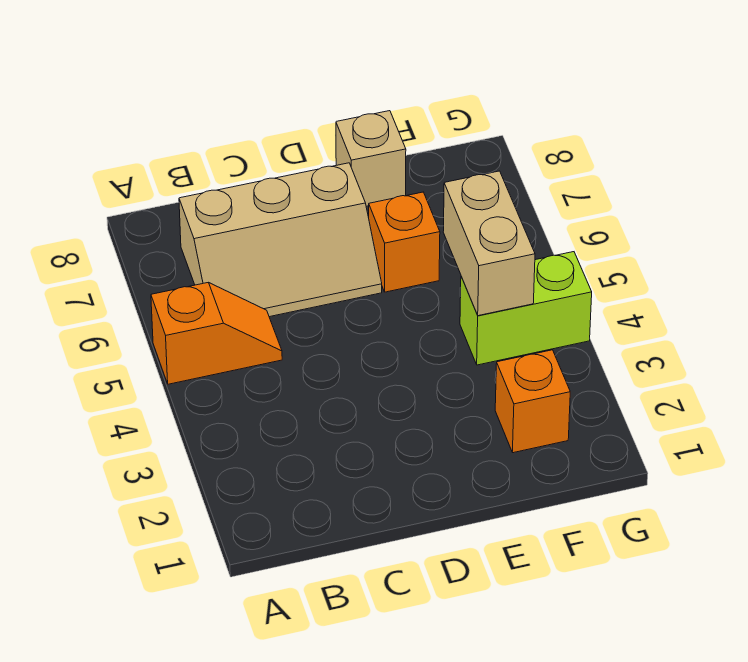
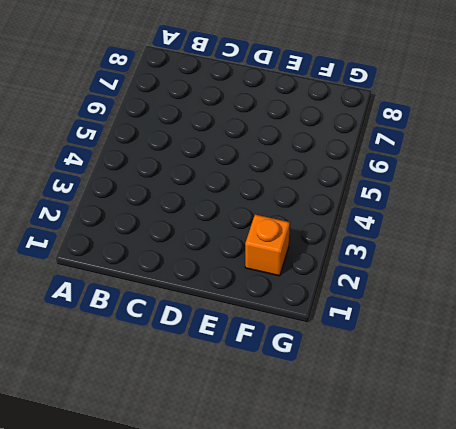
none -> orange slope A5:B5 level 1 top A
none -> tan slope B6:D7 level 1 top 7

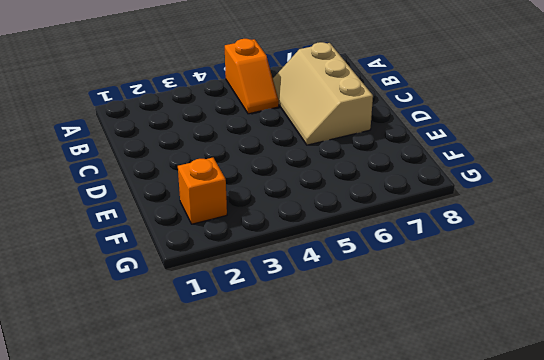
none -> orange brick E6 level 1
none -> tan brick E8 level 1

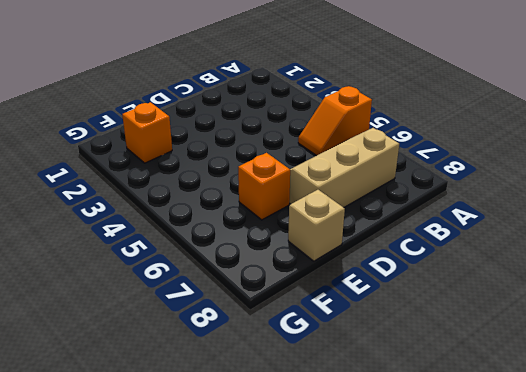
none -> lime brick F4:G4 level 1
none -> tan brick F4:F5 level 2

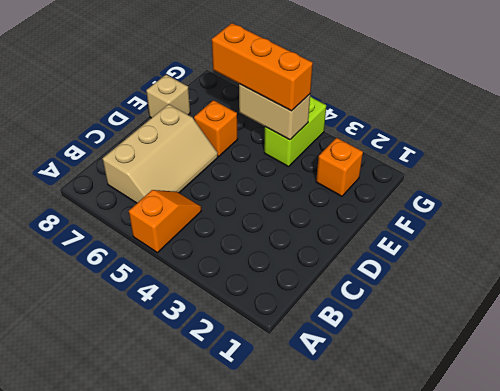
orange brick F4:F6 level 3 -> none

